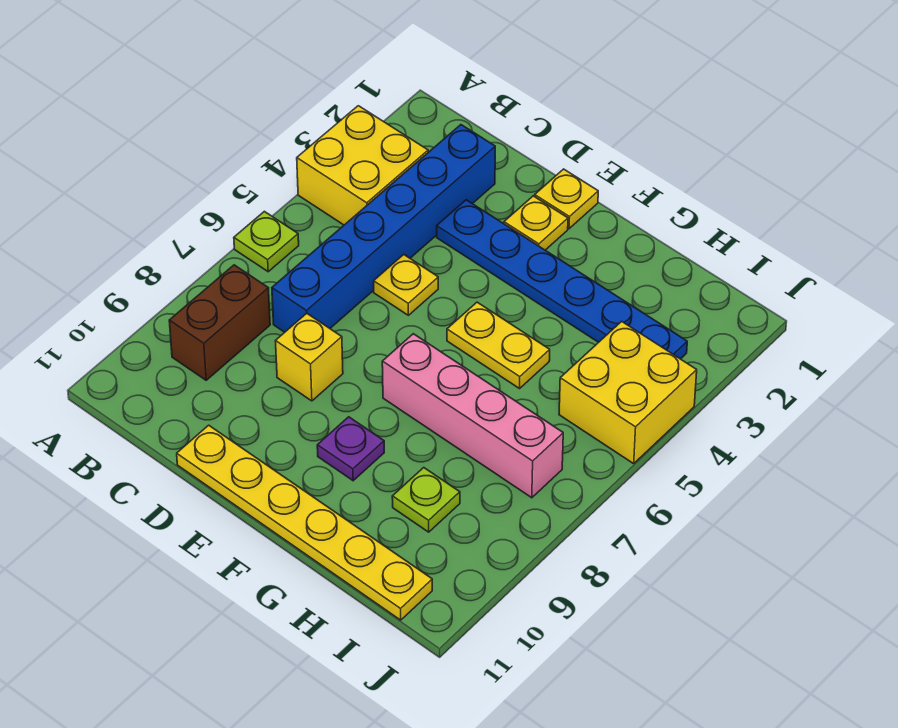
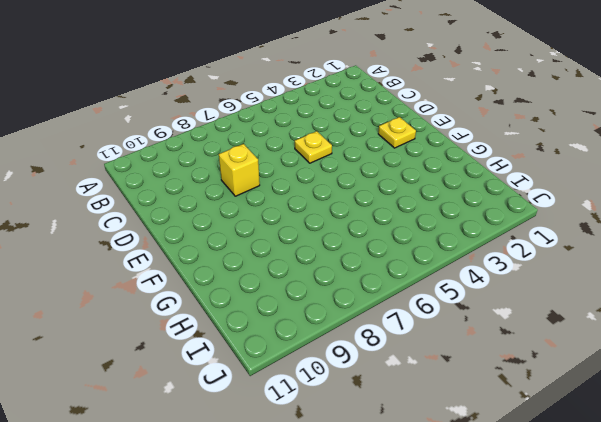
none -> yellow brick A3:B4 level 1
none -> lime plate A6 level 1
none -> brown brick B8:B9 level 1

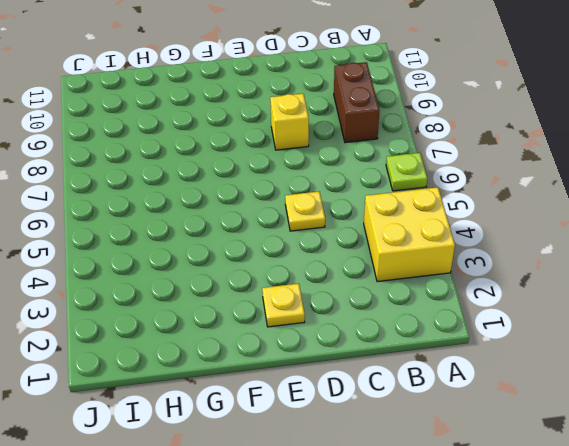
none -> blue brick C2:C7 level 1
none -> blue plate D3:I3 level 1
none -> yellow plate D11:I11 level 1

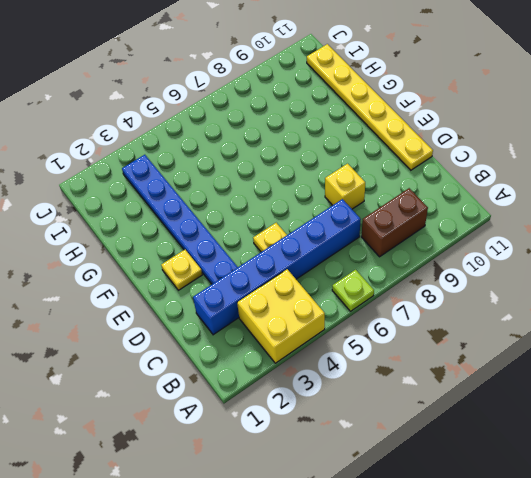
none -> yellow plate E1 level 1
none -> yellow plate F5:G5 level 1
none -> pink brick F7:I7 level 1

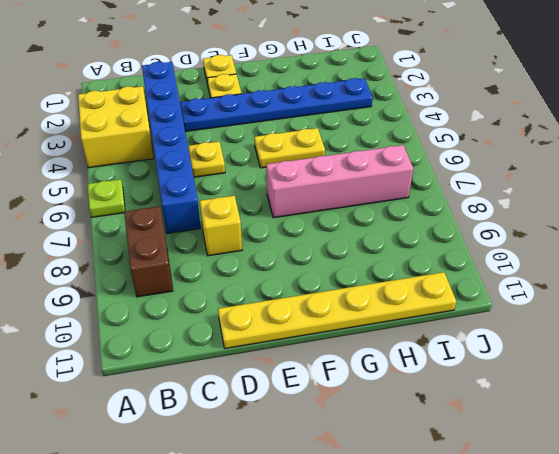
none -> purple plate F9 level 1
none -> lime plate H9 level 1
none -> yellow brick I4:J5 level 1

